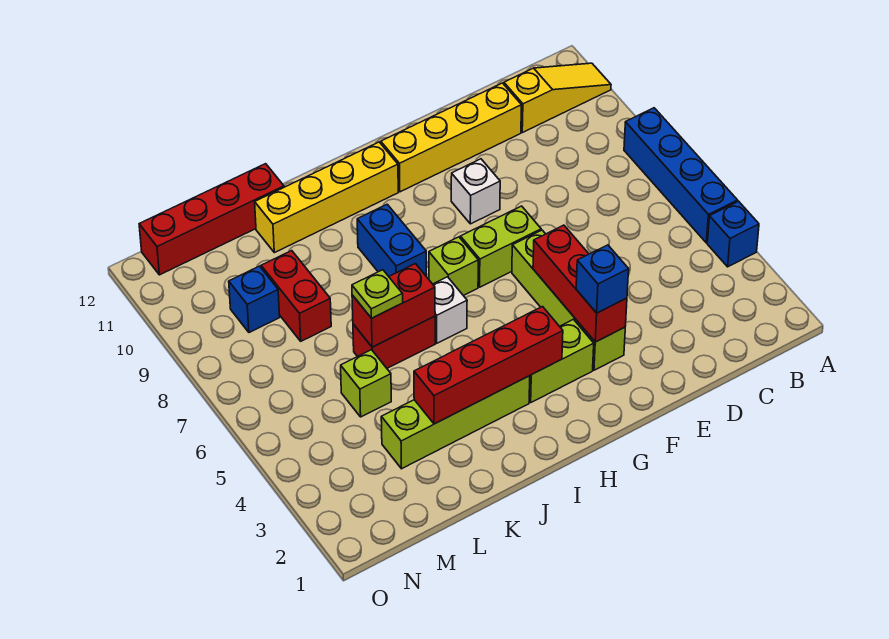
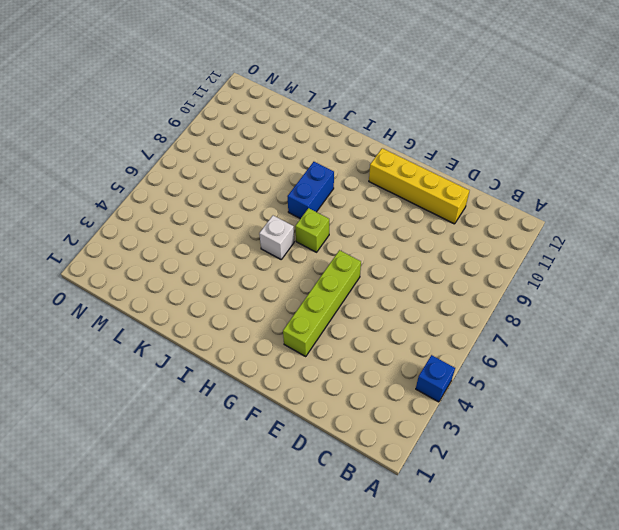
none -> blue brick A5:A8 level 1
none -> yellow slope A11:C11 level 1 top C
none -> lime brick F7:G7 level 1

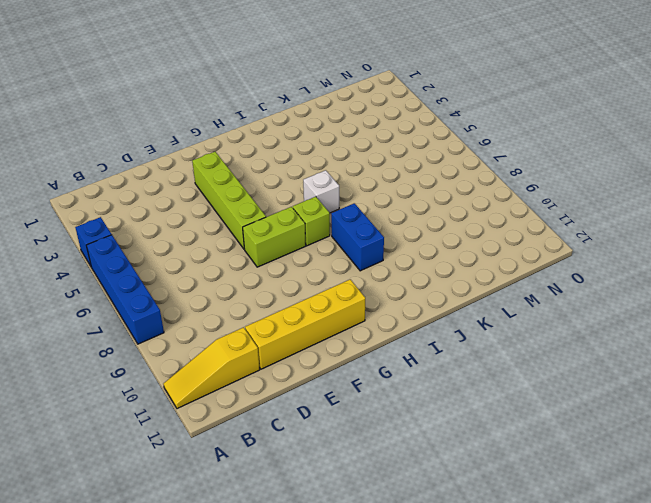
none -> white brick F9 level 1
none -> lime brick G3:H3 level 1
none -> yellow brick H11:K11 level 1

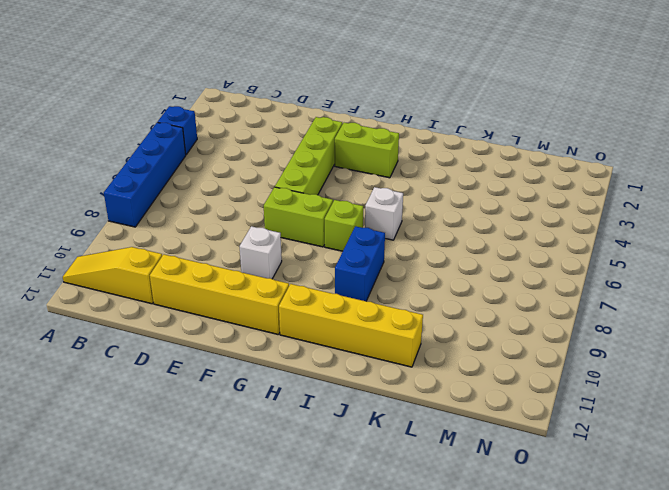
none -> lime brick I3:L3 level 1
none -> red brick J6:K6 level 1
none -> red brick K12:N12 level 1

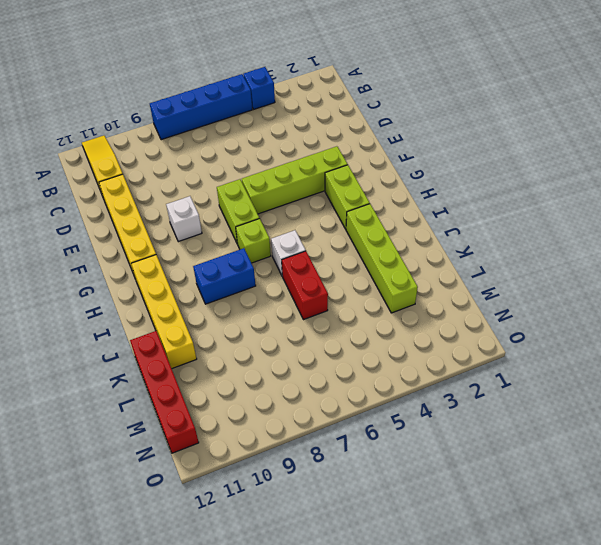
none -> lime brick L5 level 1
none -> red brick L8:L9 level 1
none -> blue brick M9 level 1

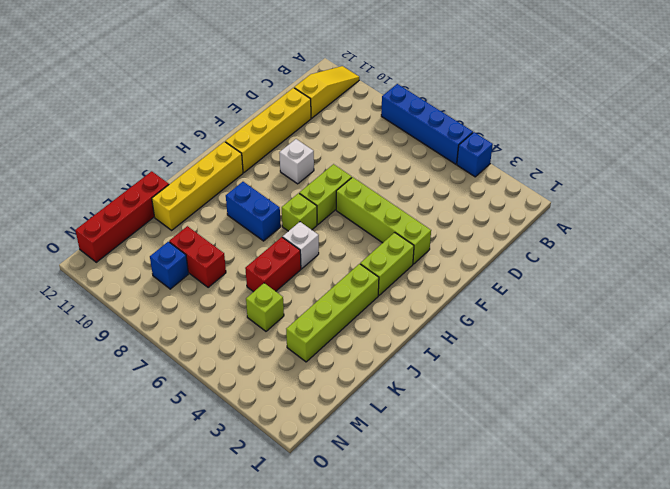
none -> red brick F3:F5 level 2
none -> red brick H3:K3 level 2
none -> red brick J6:K6 level 2

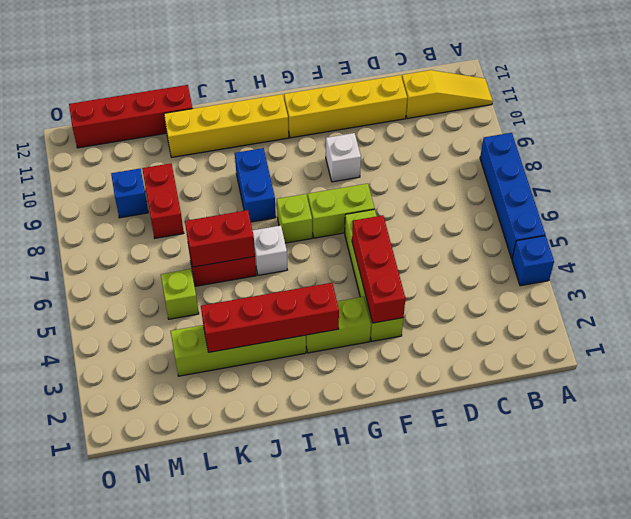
none -> blue brick F3 level 3
none -> lime plate K6 level 3

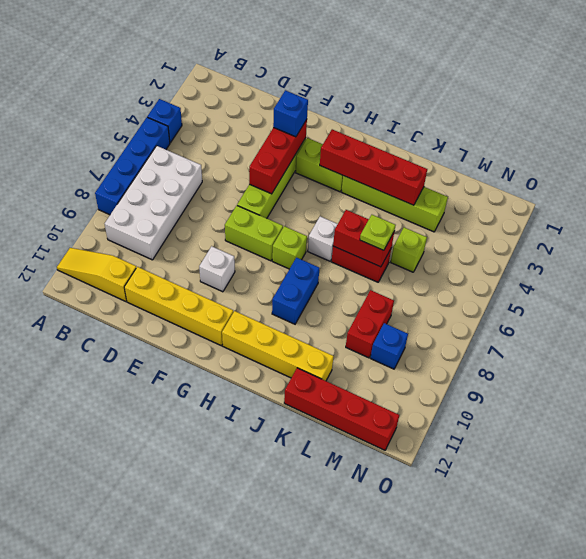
white brick B6:C9 level 1 -> none

